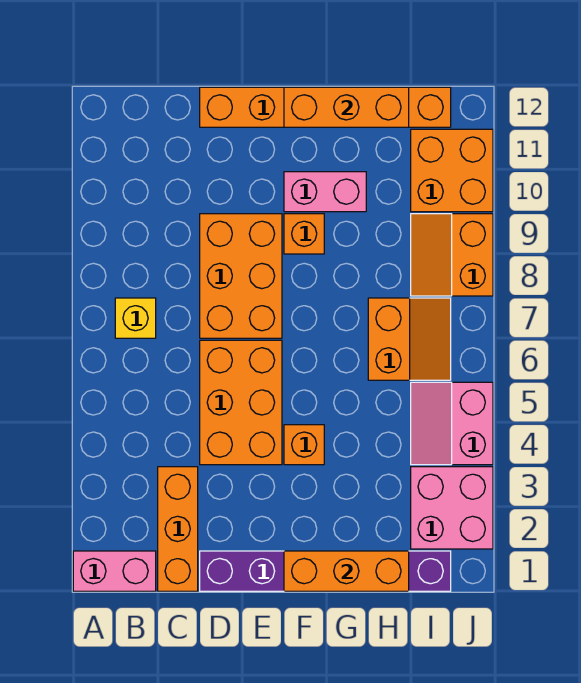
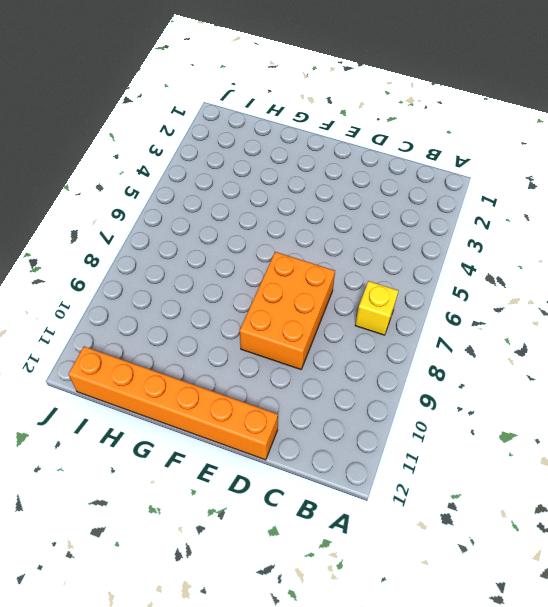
none -> pink brick A1:B1 level 1
none -> orange brick C1:C3 level 1
none -> purple brick D1:I1 level 1

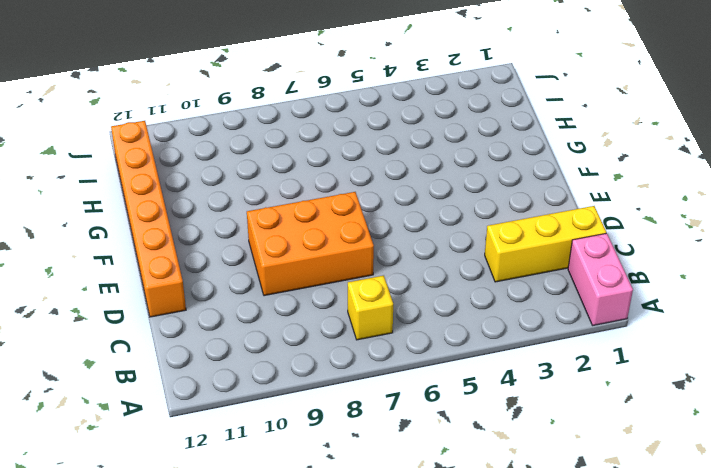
yellow brick C1:C3 level 1 -> orange brick C1:C3 level 1
none -> purple brick D1:I1 level 1
none -> orange brick D4:E6 level 1
none -> orange brick F4 level 1

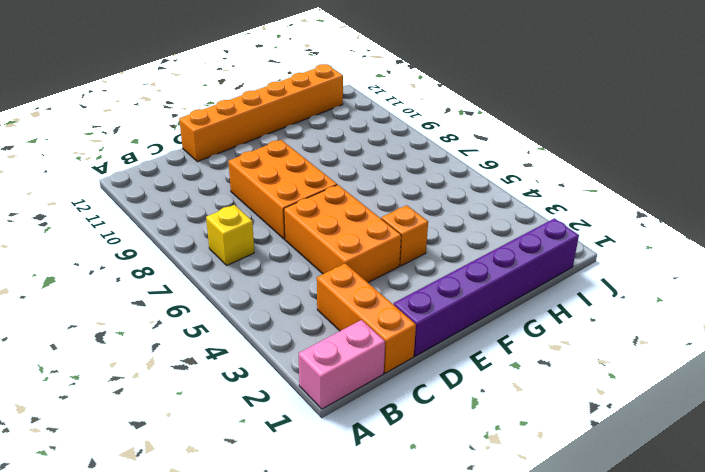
none -> orange brick F9 level 1
none -> pink brick F10:G10 level 1
none -> orange slope H6:I7 level 1 top H

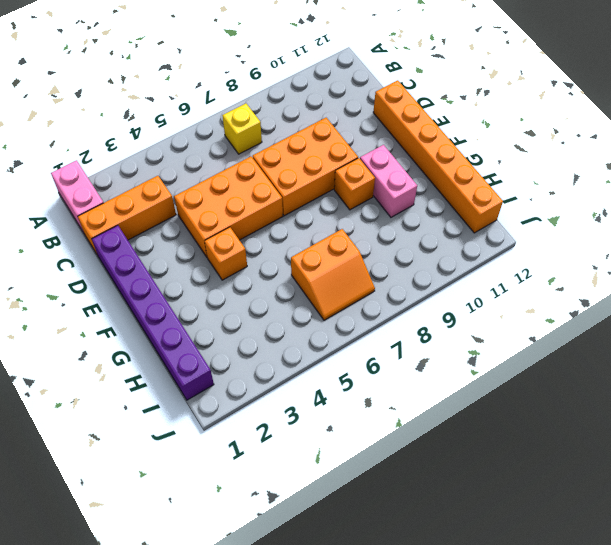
none -> pink brick I2:J3 level 1
none -> pink slope I4:J5 level 1 top J
none -> orange slope I8:J9 level 1 top J

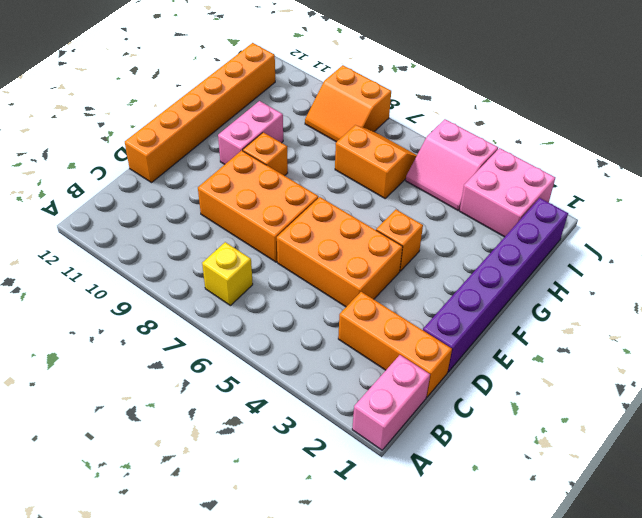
none -> orange brick I10:J11 level 1
none -> orange brick F1:H1 level 2
none -> orange brick F12:H12 level 2

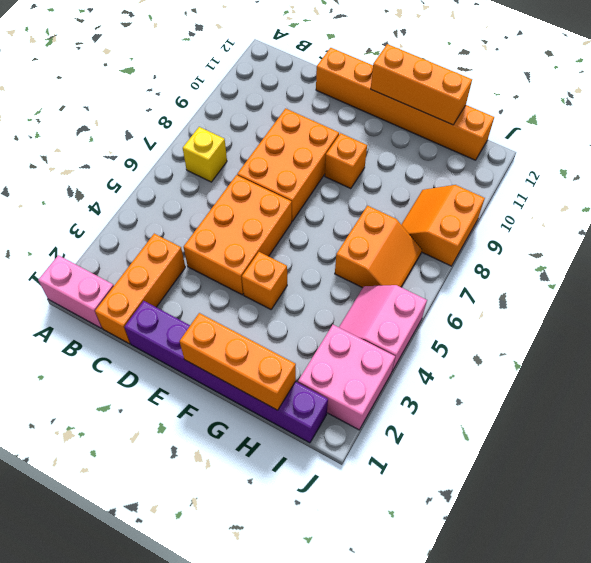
none -> pink brick F10:G10 level 1
none -> orange brick I10:J11 level 1

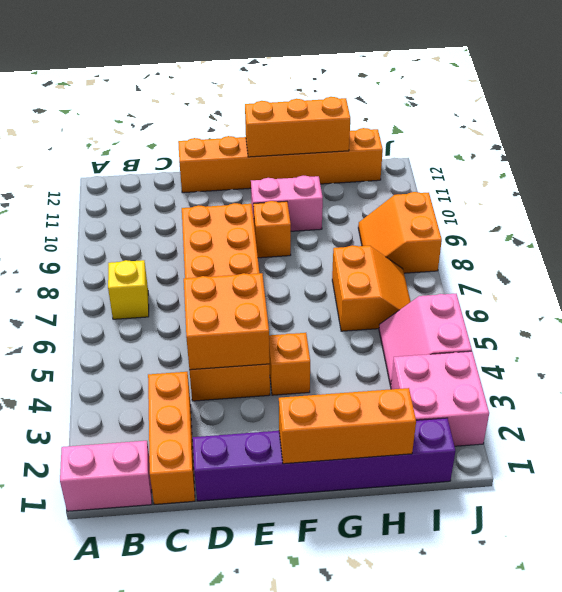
orange brick D4:E5 level 2 -> orange brick I10:J11 level 1

